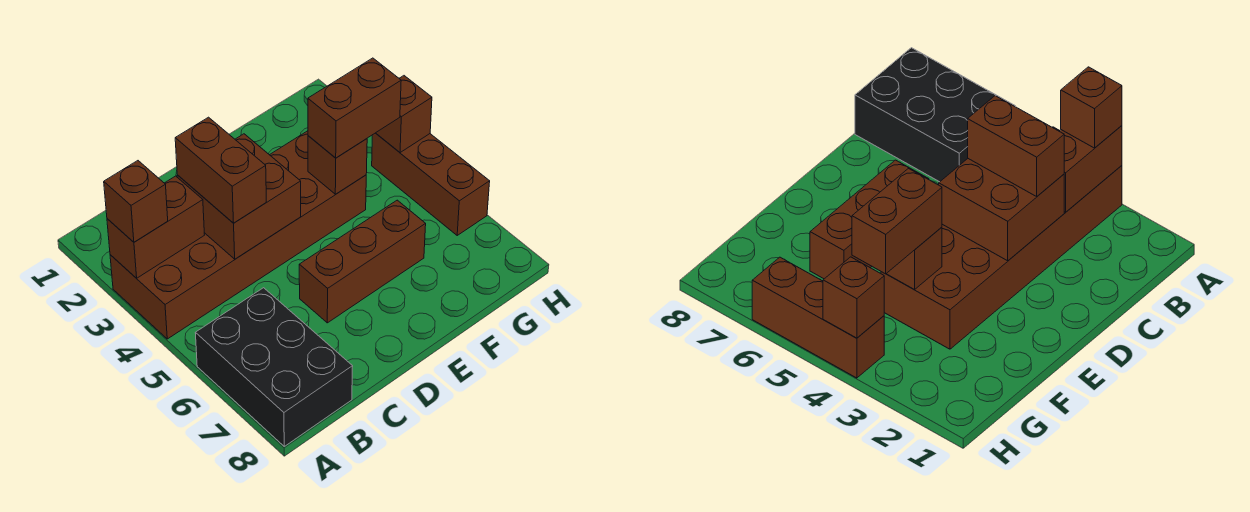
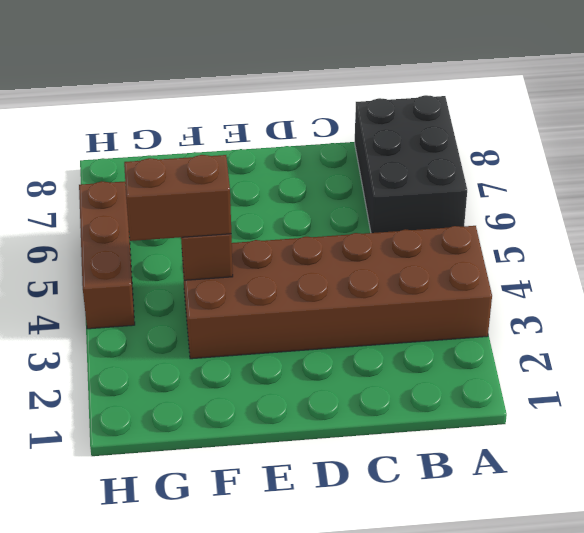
none -> brown brick D6:F6 level 1
none -> brown brick A3:B3 level 2

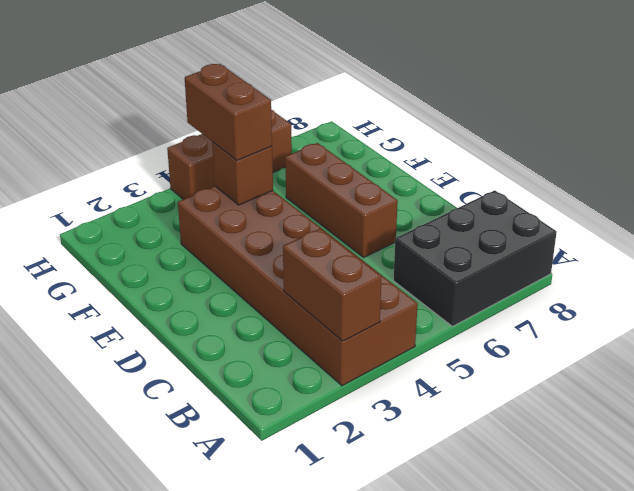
none -> brown brick C3:D4 level 2
none -> brown brick H4 level 2

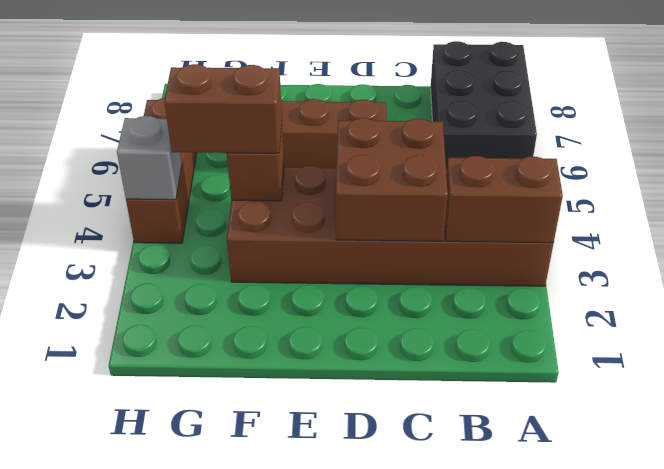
grey brick H4 level 2 -> brown brick H4 level 2
none -> brown brick A3 level 3
none -> brown brick C3:C4 level 3

